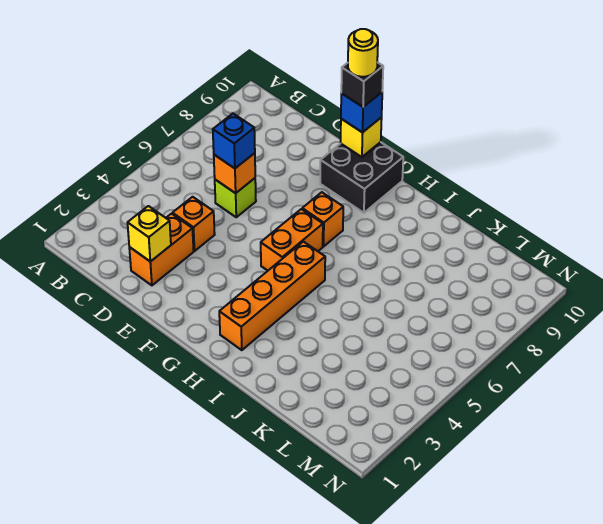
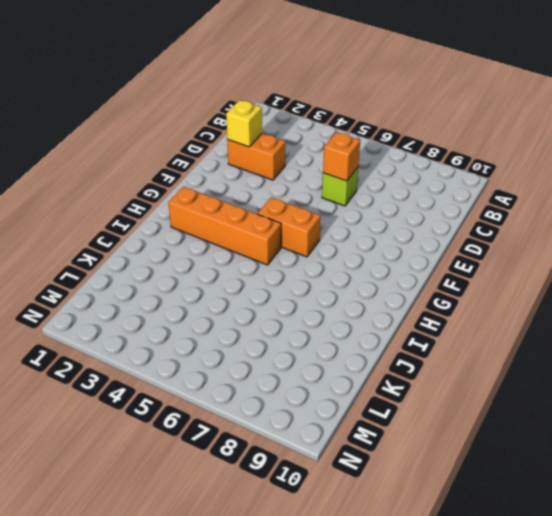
none -> orange brick D4 level 1
none -> black brick F9:G10 level 1
none -> orange brick G7 level 1

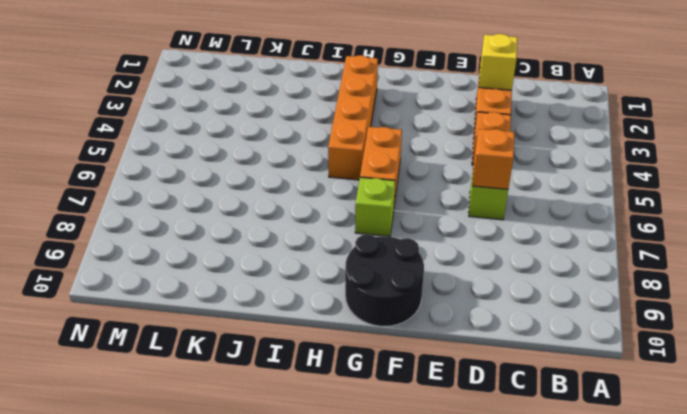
black round brick F9:G10 level 1 -> black brick F9:G10 level 1
lime brick G7 level 1 -> orange brick G7 level 1
none -> yellow brick F10 level 2
none -> blue brick D6 level 3
none -> blue brick F10 level 3

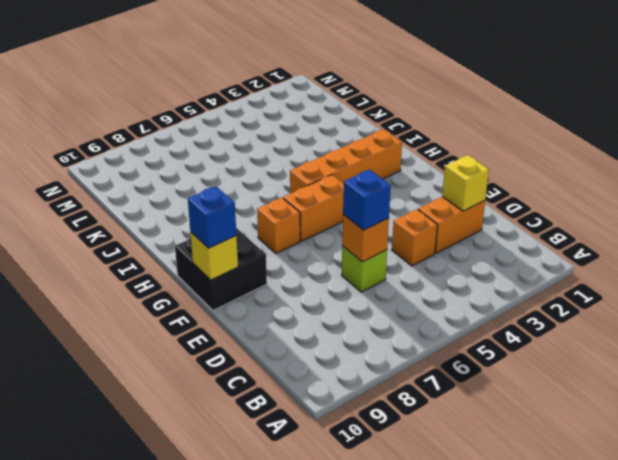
none -> black brick F10 level 4
none -> yellow round brick F10 level 5

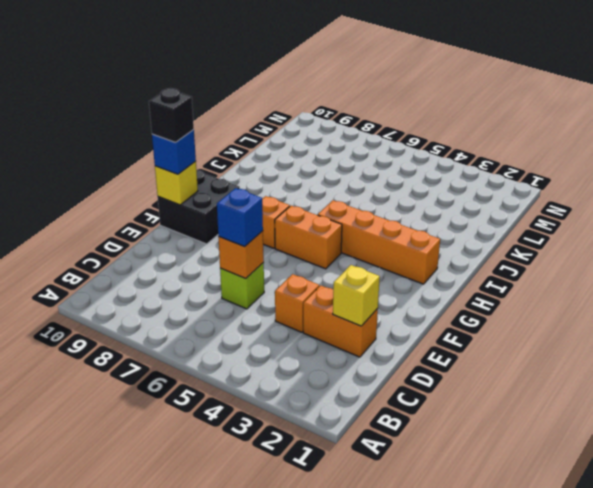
none -> yellow round brick F10 level 5

